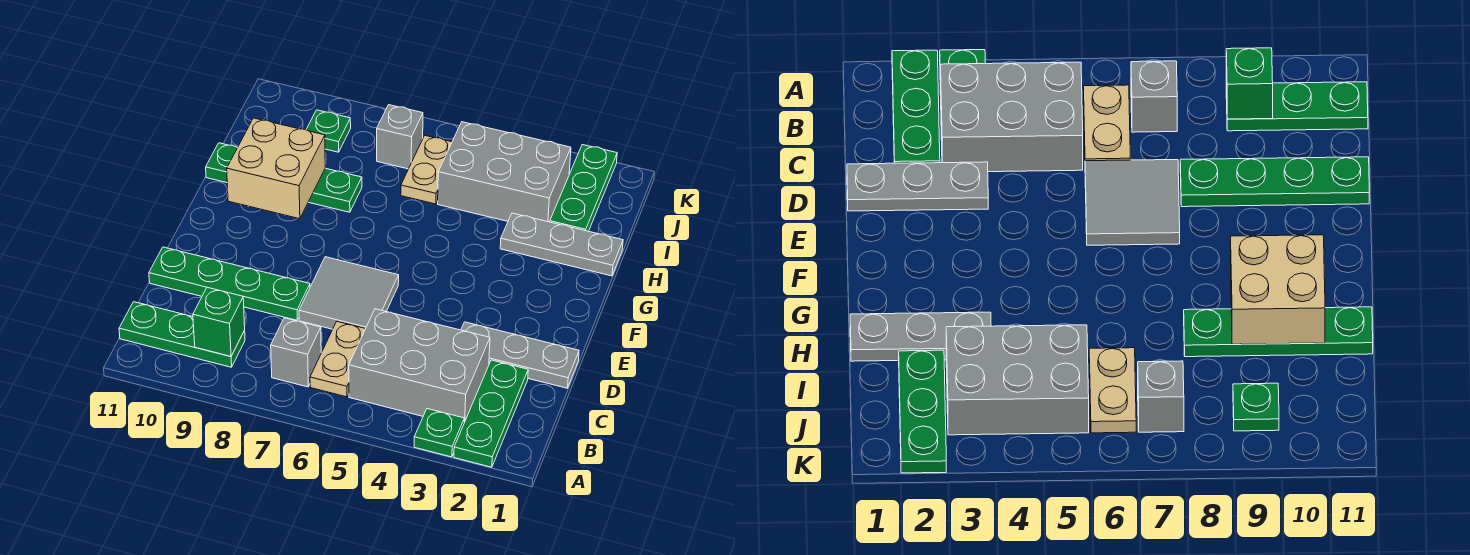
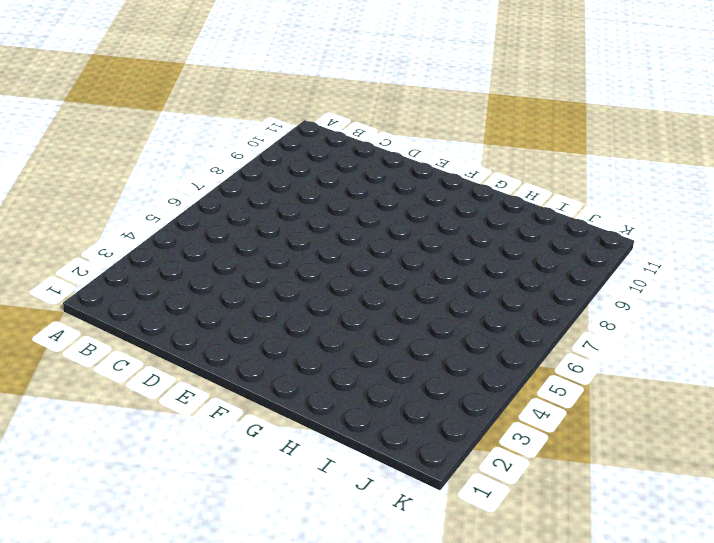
none -> green plate A2:C2 level 1
none -> green plate A3 level 1
none -> grey brick B3:C5 level 1

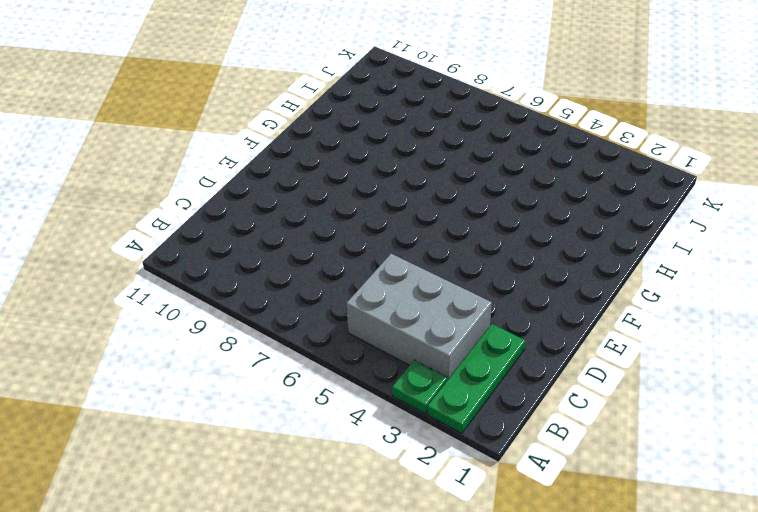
none -> tan plate B6:C6 level 1
none -> grey brick B7 level 1
none -> green plate B9:B11 level 1

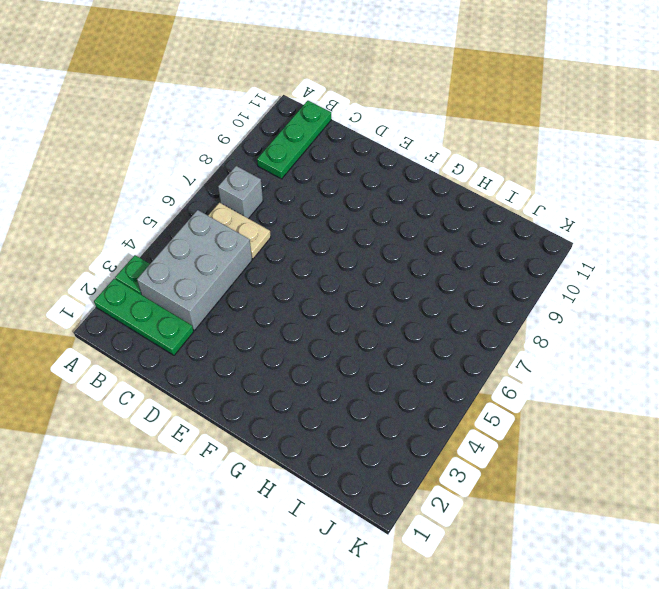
none -> grey plate D1:D3 level 1
none -> grey tile D6:E7 level 1
none -> green plate D8:D11 level 1

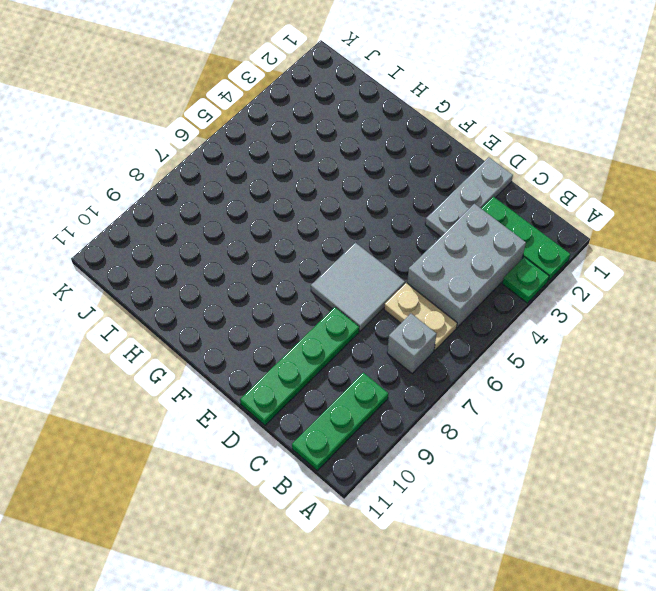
none -> grey plate H1:H3 level 1
none -> green plate H8:H11 level 1
none -> green plate I2:K2 level 1

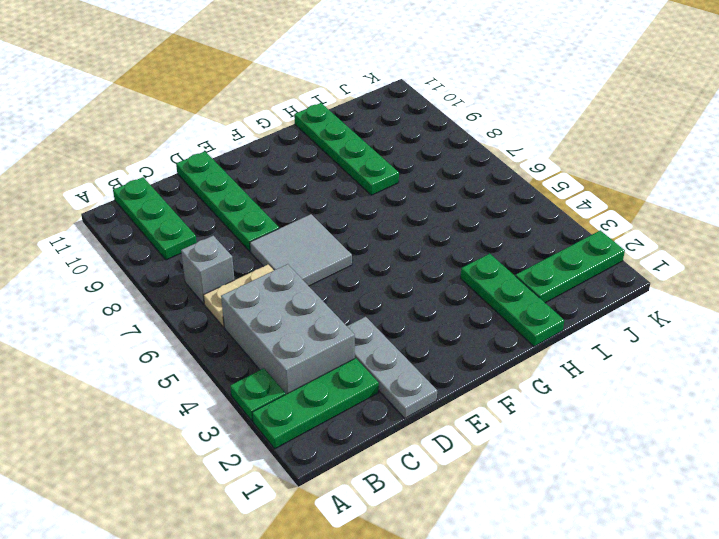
green plate H1:H3 level 1 -> grey plate H1:H3 level 1
none -> grey brick I3:J5 level 1
none -> tan plate I6:J6 level 1
none -> grey brick J7 level 1

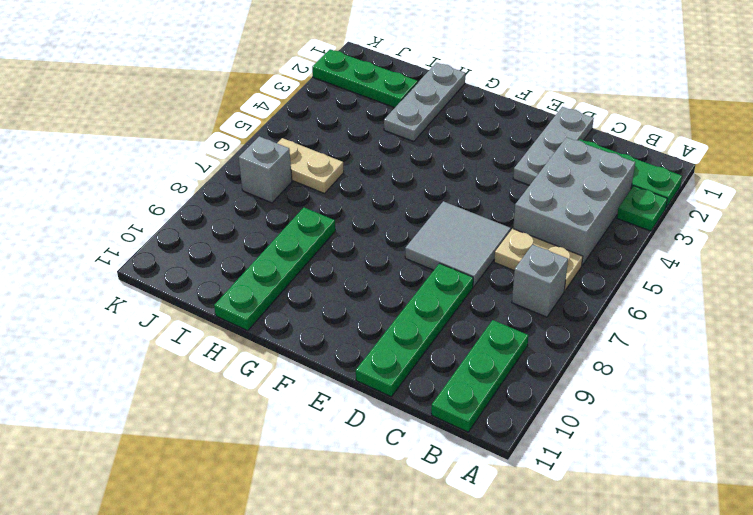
none -> grey brick I3:J5 level 1
none -> green plate J9 level 1
none -> green brick B9 level 2

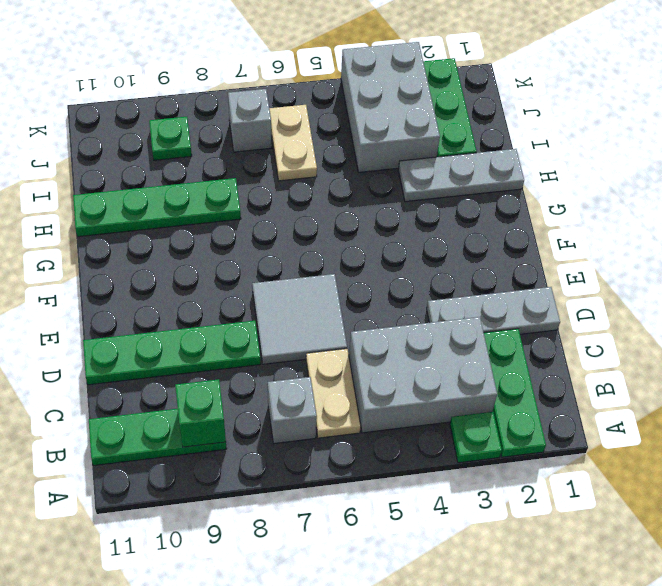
grey brick I3:K4 level 1 -> grey brick I3:J5 level 1
none -> tan brick G9:H10 level 2

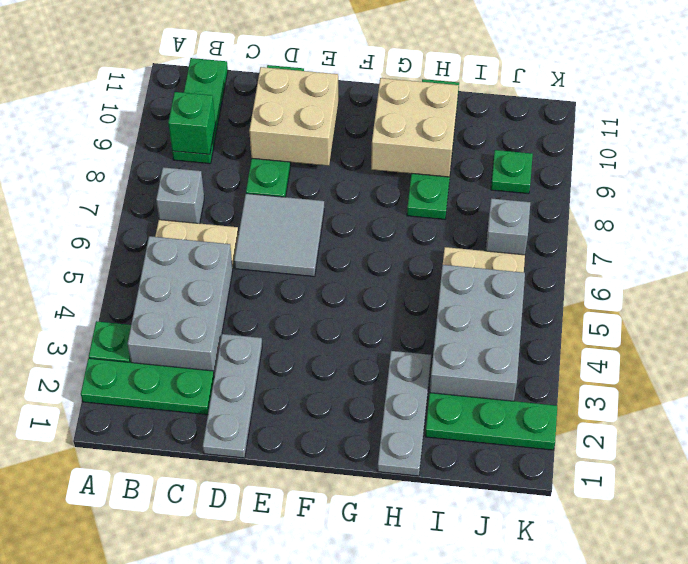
tan brick D9:E10 level 2 -> none

